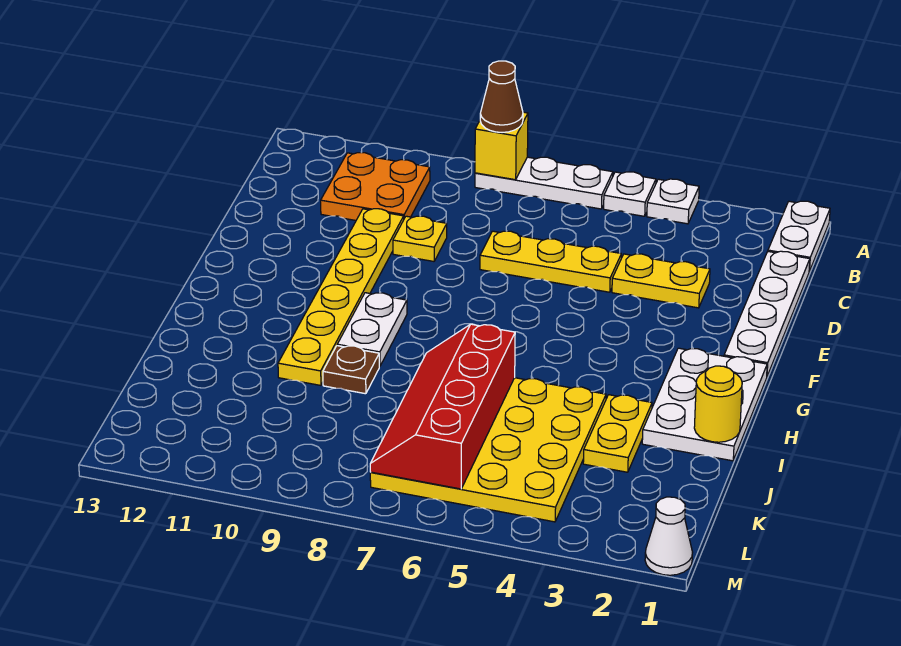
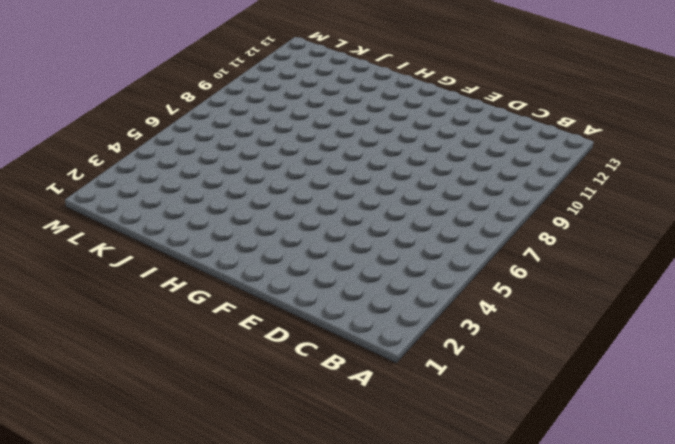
none -> white plate A1:B1 level 1
none -> white plate A4 level 1
none -> white plate A5 level 1

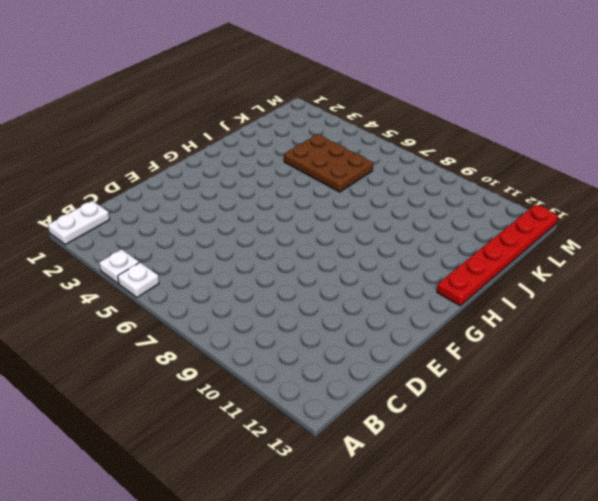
red plate H13:M13 level 1 -> none
brown plate J4:K6 level 1 -> yellow plate I4:L7 level 1
none -> white plate A6:A8 level 1
none -> orange plate B10:C11 level 1
none -> white plate C1:F1 level 1

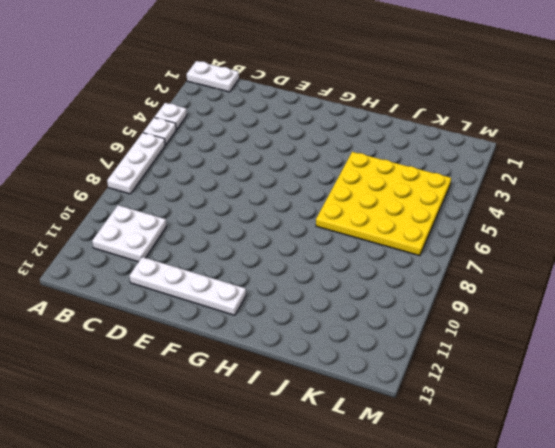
white plate B10:C11 level 1 -> orange plate B10:C11 level 1
white plate D12:G12 level 1 -> white plate C1:F1 level 1
none -> yellow plate D3:D4 level 1
none -> yellow plate D5:D7 level 1
none -> yellow plate D9 level 1

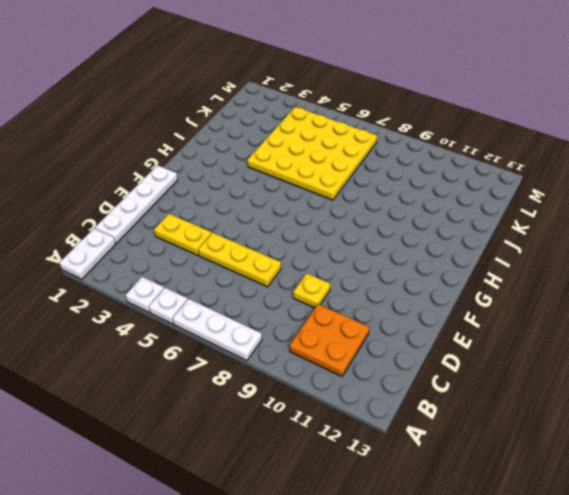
none -> yellow plate D10:I10 level 1
none -> white plate G1:I2 level 1
none -> white plate G9:H9 level 1

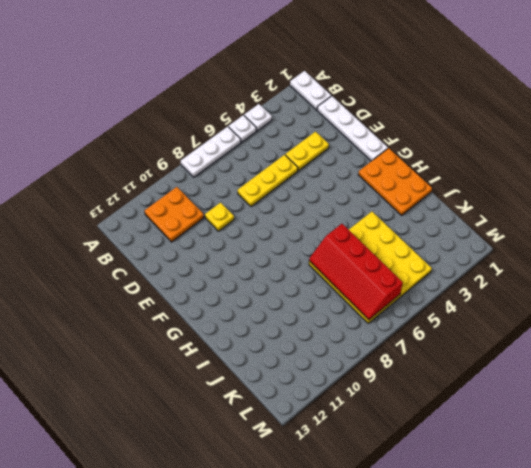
orange plate G1:I2 level 1 -> white plate G1:I2 level 1
none -> yellow plate D10:I10 level 1
none -> white plate G9:H9 level 1
none -> yellow plate I3:J3 level 1

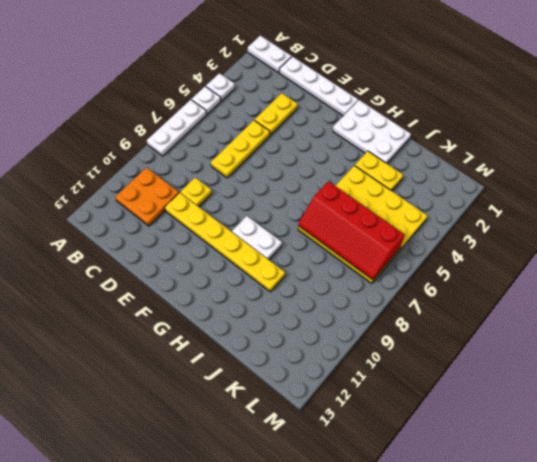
none -> brown plate I9 level 1
none -> white cone M1 level 1
none -> yellow brick A8 level 2

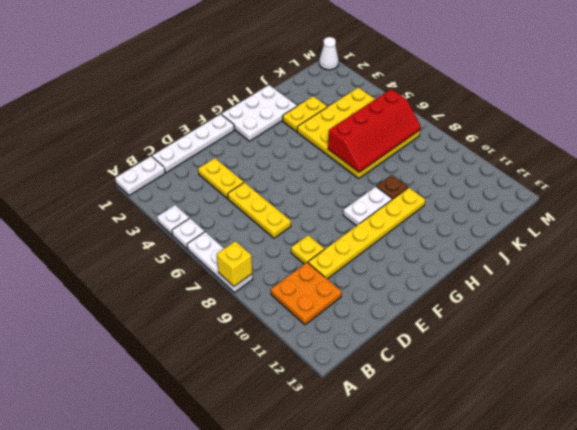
none -> yellow round brick I1 level 2
none -> brown cone A8 level 3

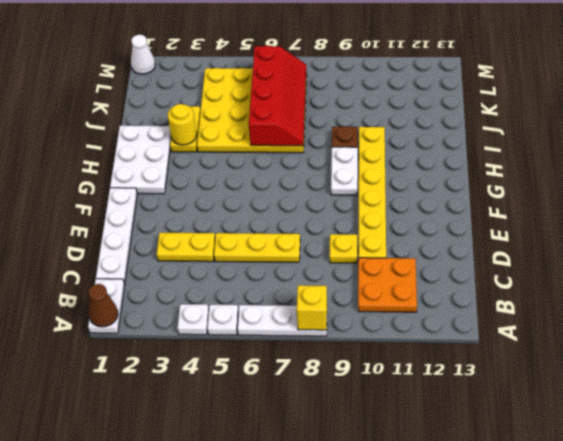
brown cone A1 level 2 -> brown cone A8 level 3
yellow round brick I3 level 2 -> yellow round brick I1 level 2

